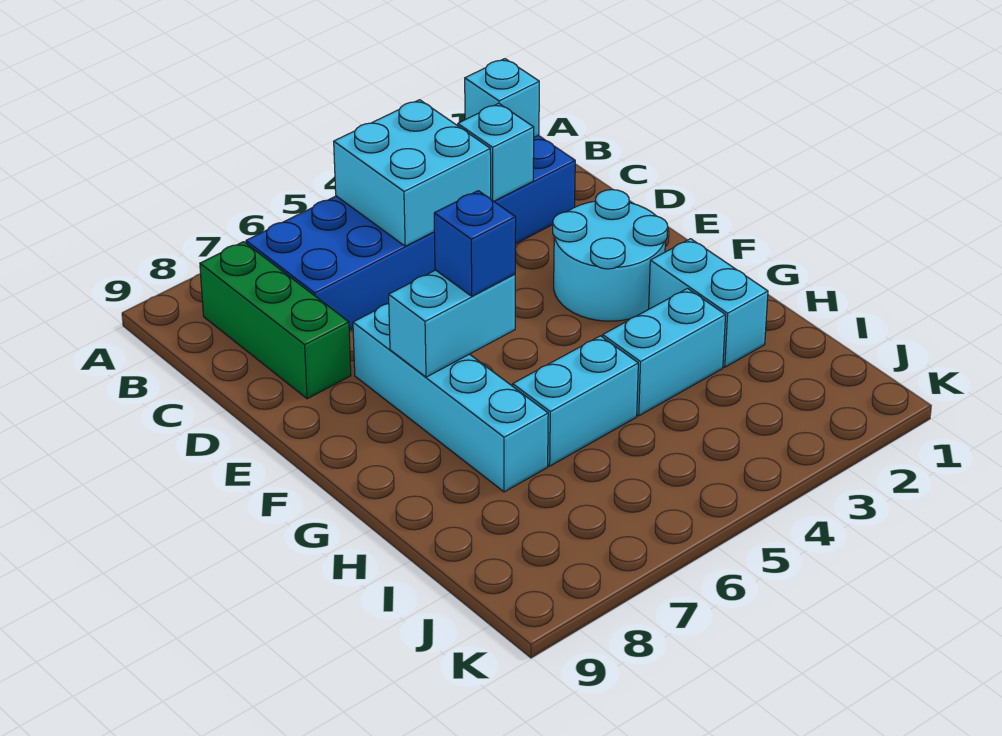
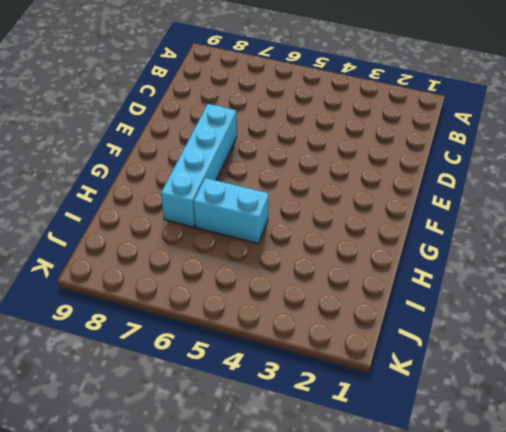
none -> blue brick B2:C7 level 1
none -> green brick B8:D8 level 1
none -> cyan round brick E2:F3 level 1

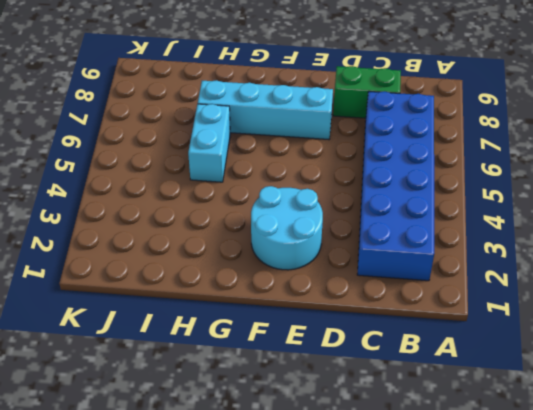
green brick C8:D8 level 1 -> green brick B8:D8 level 1
none -> cyan brick G2:H2 level 1
none -> cyan brick H3:H4 level 1
none -> cyan brick B2 level 2

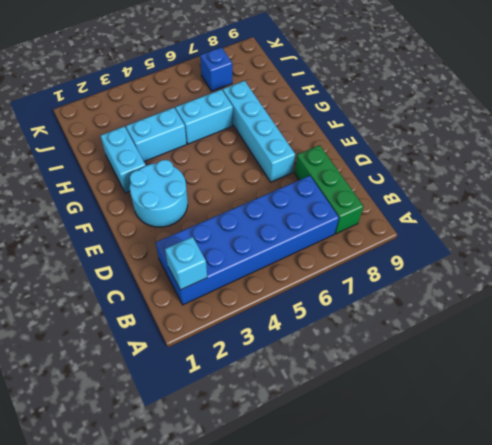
blue brick J7 level 1 -> blue brick F6 level 3
none -> cyan brick B4:C5 level 2
none -> cyan brick C3 level 2
none -> cyan brick F6:F7 level 2

